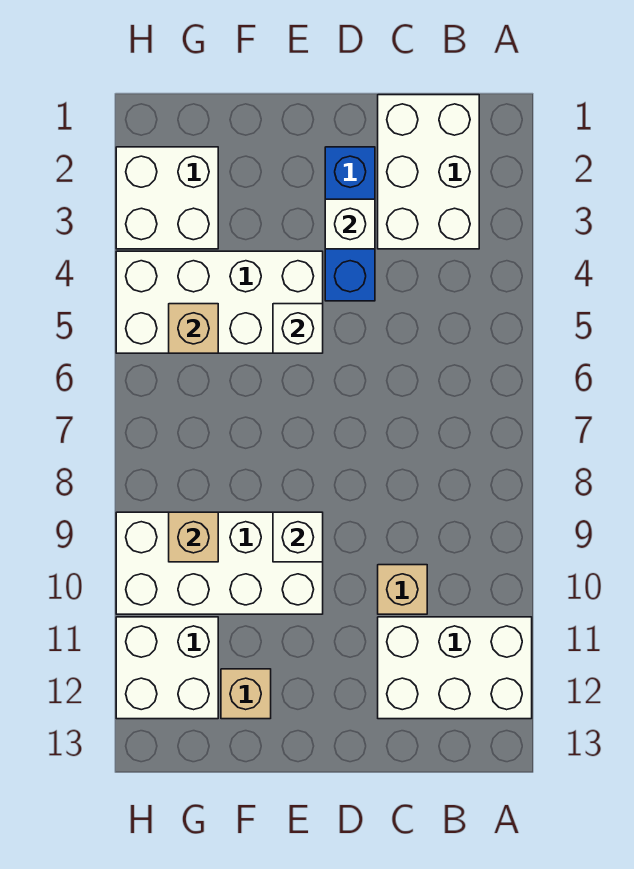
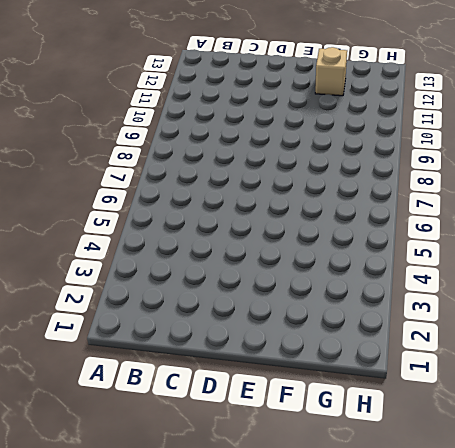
none -> white brick A11:C12 level 1
none -> white brick B1:C3 level 1
none -> tan brick C10 level 1

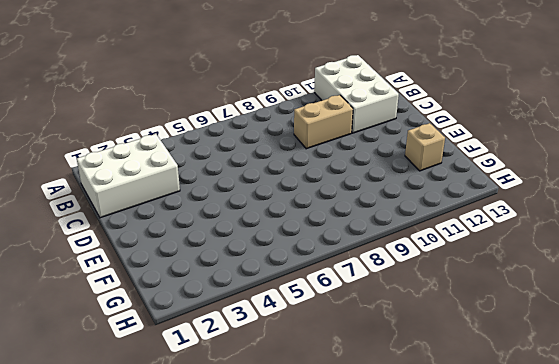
tan brick C9:C10 level 1 -> tan brick C10 level 1
none -> blue brick D2:D4 level 1
none -> white brick E4:H5 level 1
none -> white brick E9:H10 level 1

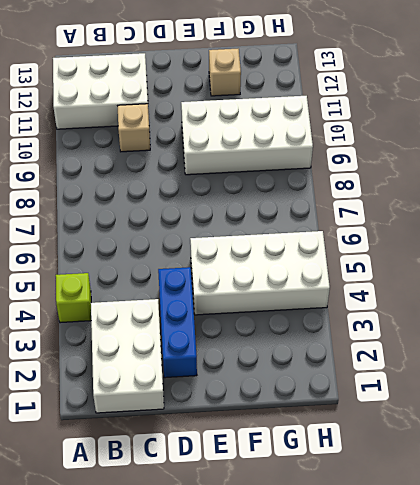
lime brick A4 level 1 -> none
none -> white brick G2:H3 level 1
none -> white brick G11:H12 level 1
none -> white brick D3 level 2

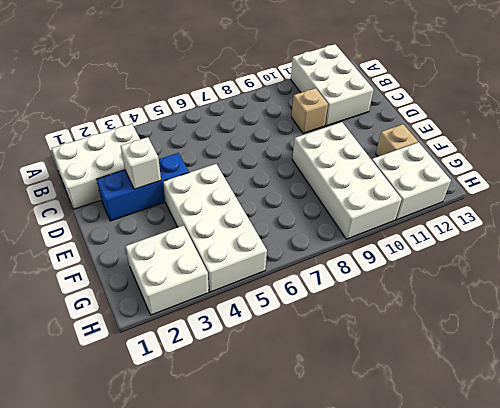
none -> white brick E5 level 2
none -> white brick E9 level 2
none -> tan brick G5 level 2

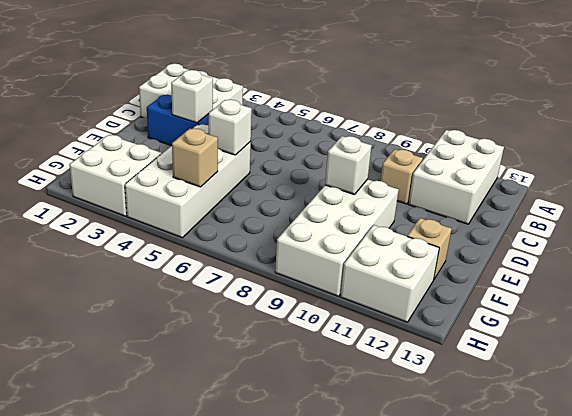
none -> tan brick G9 level 2

